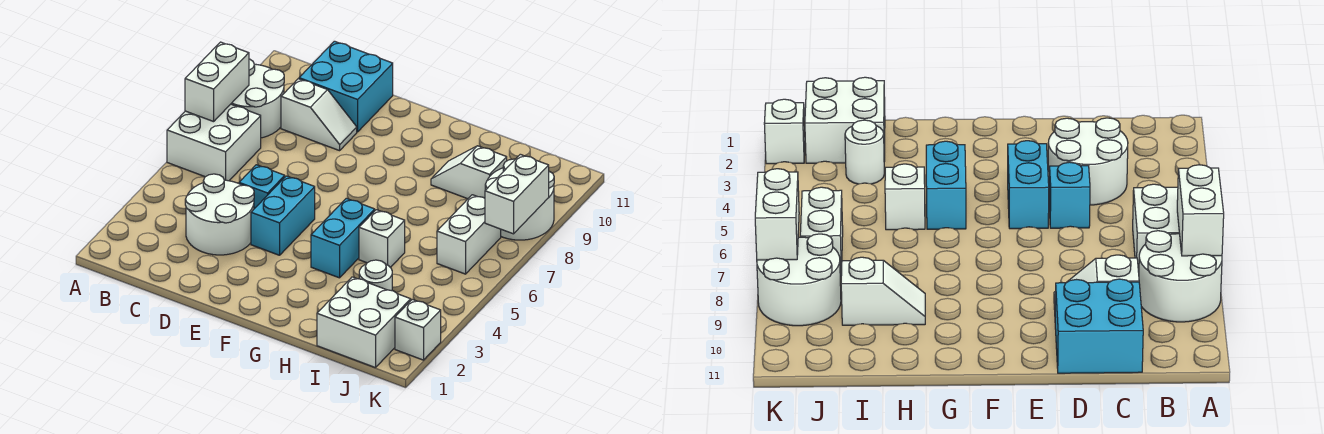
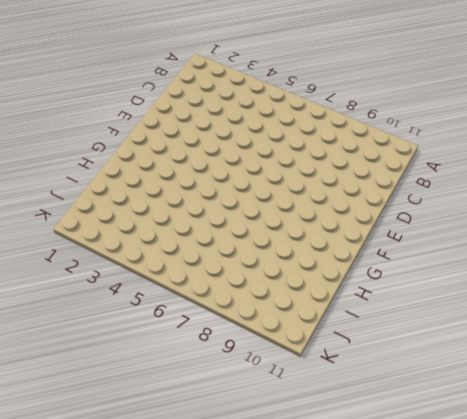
none -> white brick A6:B7 level 1
none -> white round brick A8:B9 level 1
none -> white round brick C3:D4 level 1

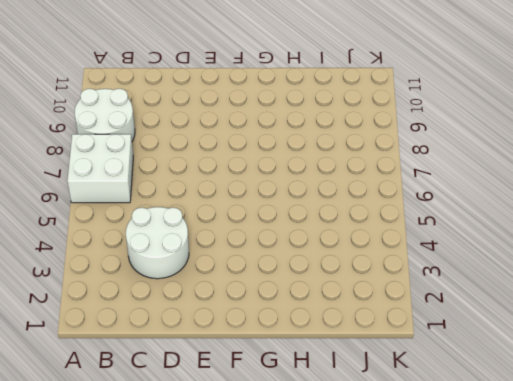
none -> white slope C9:D9 level 1 top C
none -> cyan brick C10:D11 level 1
none -> cyan brick D5 level 1

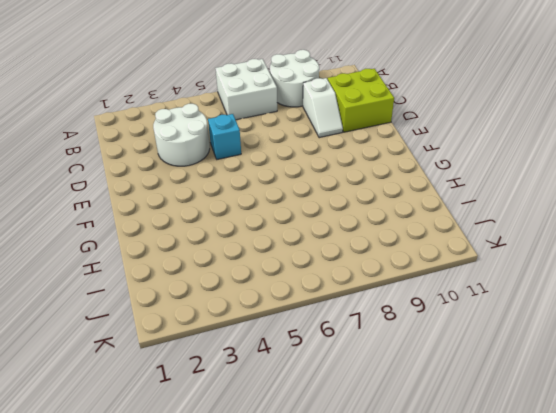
lime brick C10:D11 level 1 -> cyan brick C10:D11 level 1
none -> cyan brick E4:E5 level 1
none -> cyan brick G4:G5 level 1
none -> white brick H5 level 1

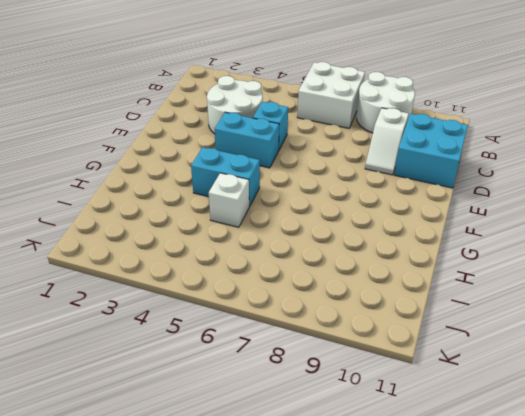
none -> white slope H9:I9 level 1 top I
none -> white brick I1:J2 level 1
none -> white round brick I3 level 1

